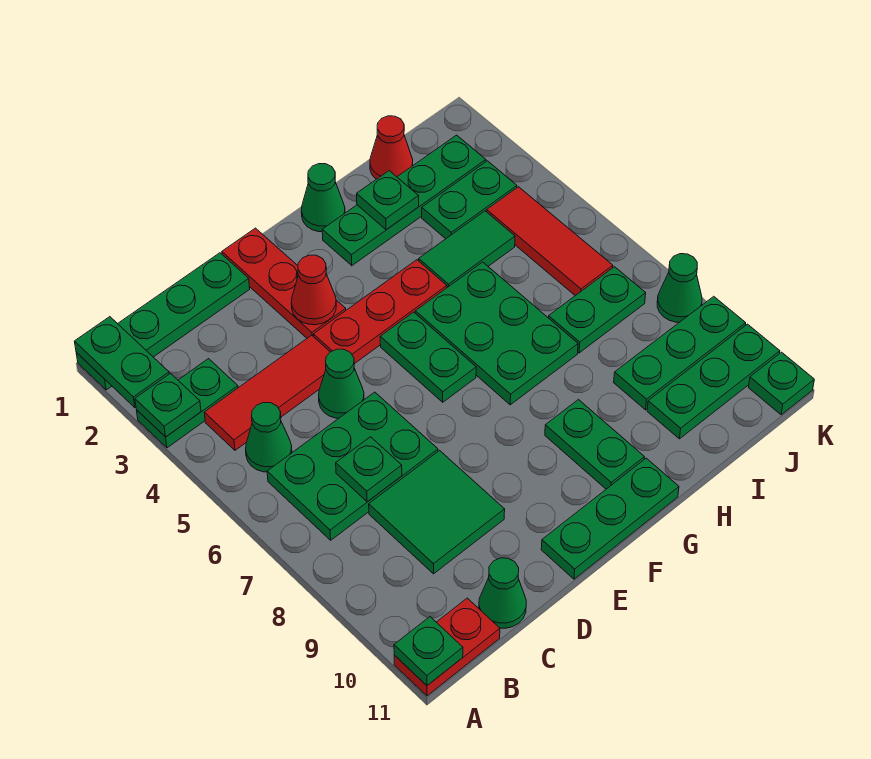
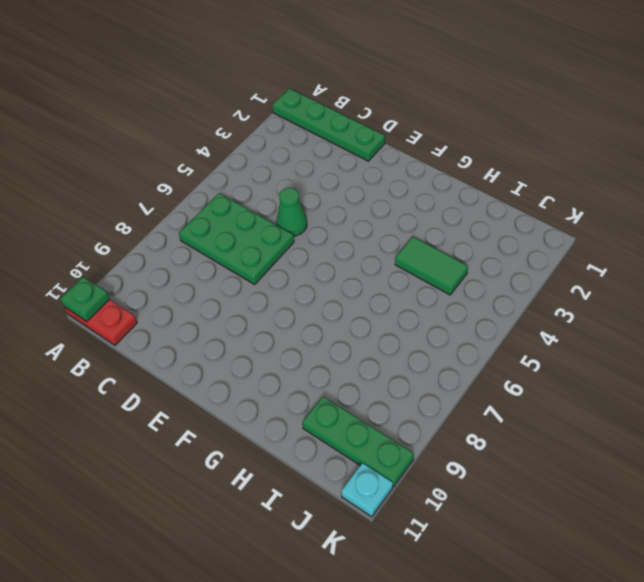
cyan plate K11 level 1 -> green plate K11 level 1
none -> green plate A3:B3 level 1
none -> red tile B4:D4 level 1
none -> green cone B5 level 1
none -> green tile C8:D9 level 1

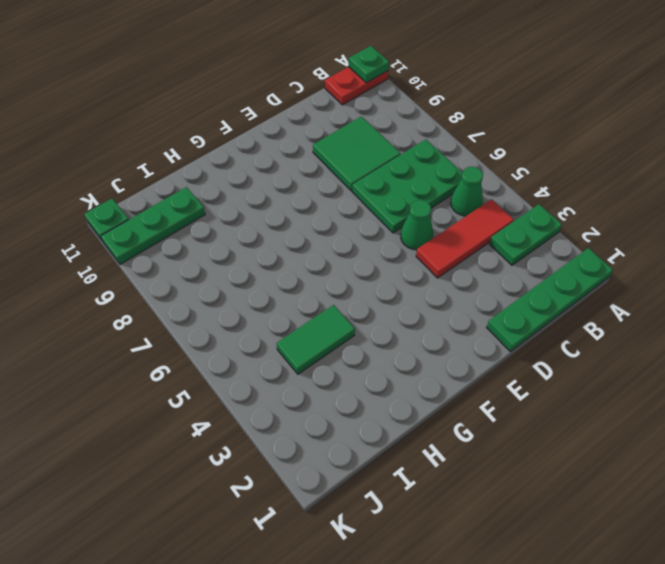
none -> green cone C11 level 1
none -> red plate E1:E3 level 1
none -> red plate E4:G4 level 1
none -> green plate E11:G11 level 1

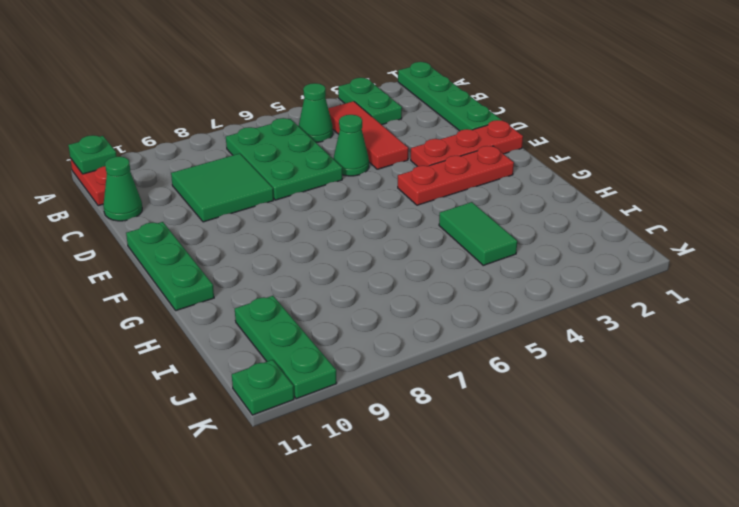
red plate F2:F4 level 1 -> red plate E4:G4 level 1
none -> green plate F5:F6 level 1
none -> green cone G1 level 1
none -> green plate G2:J2 level 1
none -> green plate G5:H7 level 1

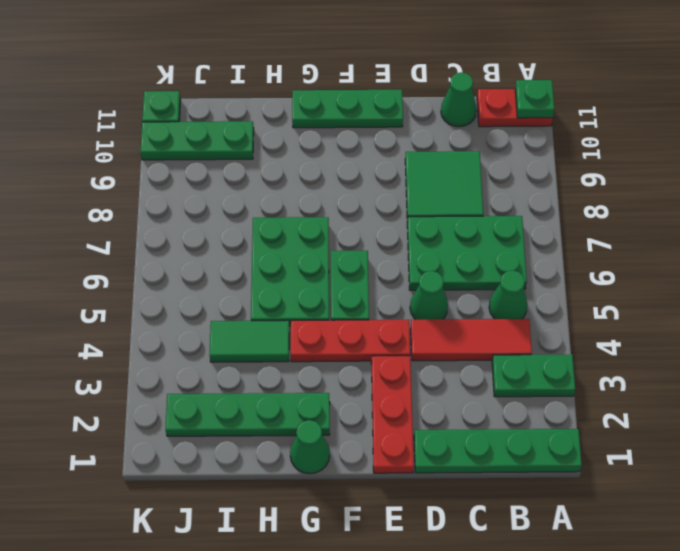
none -> green plate G9:G10 level 1
none -> red cone I1 level 1
none -> green plate I3:J3 level 1
none -> green plate I7:J7 level 1

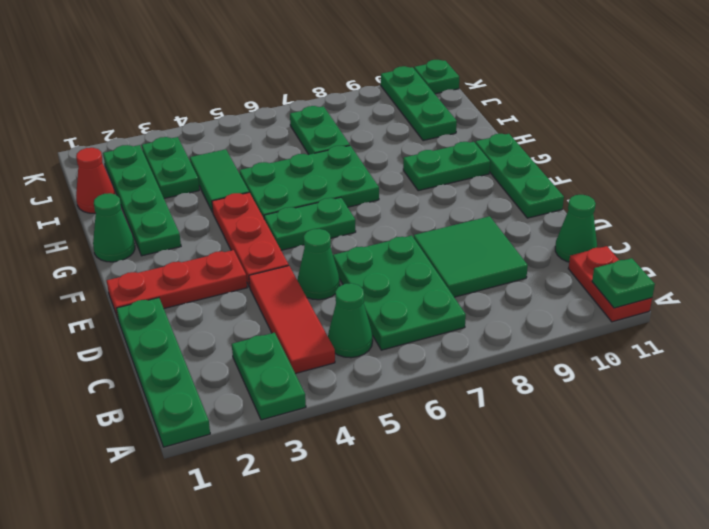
none -> green plate I9:K9 level 1
none -> red tile J4:J6 level 1
none -> green cone K8 level 1
none -> green plate A1:A2 level 2

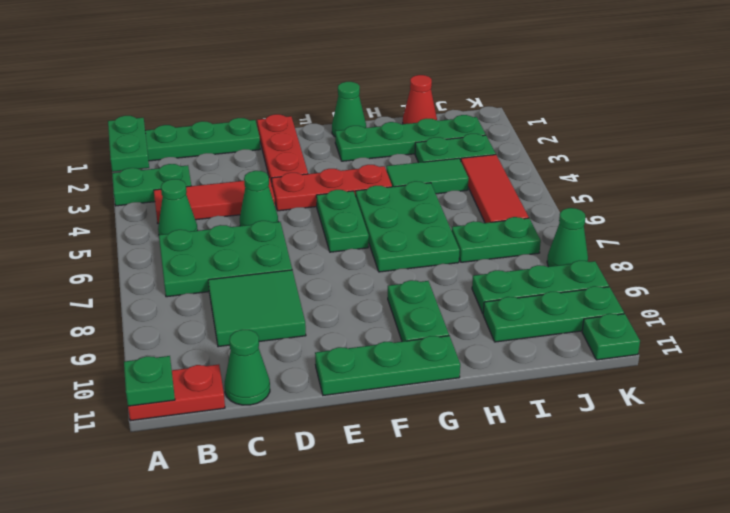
none -> green plate A3 level 2
none -> green plate C7 level 2
none -> red cone E3 level 2
none -> green plate H2 level 2

